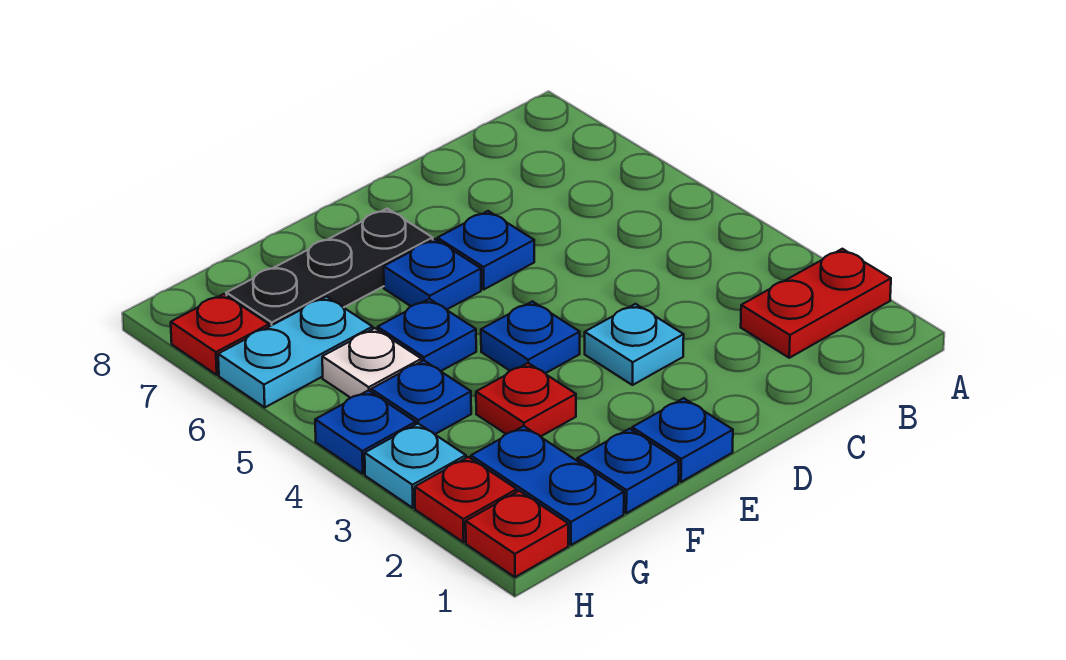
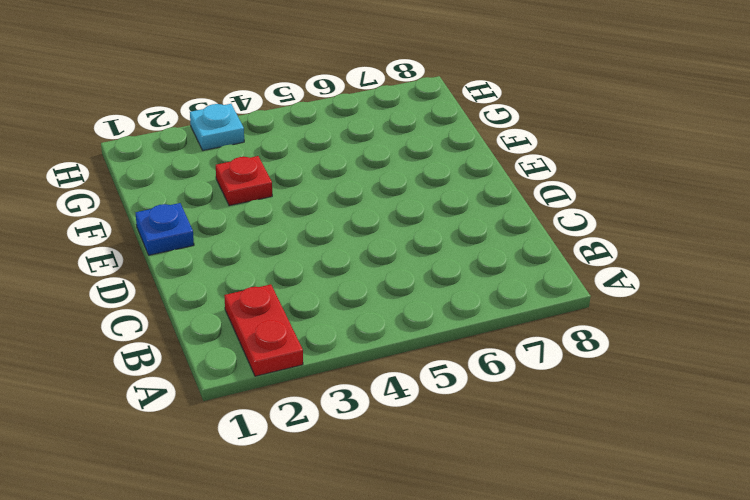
none -> cyan plate D3 level 1
none -> blue plate D6 level 1
none -> blue plate E4 level 1

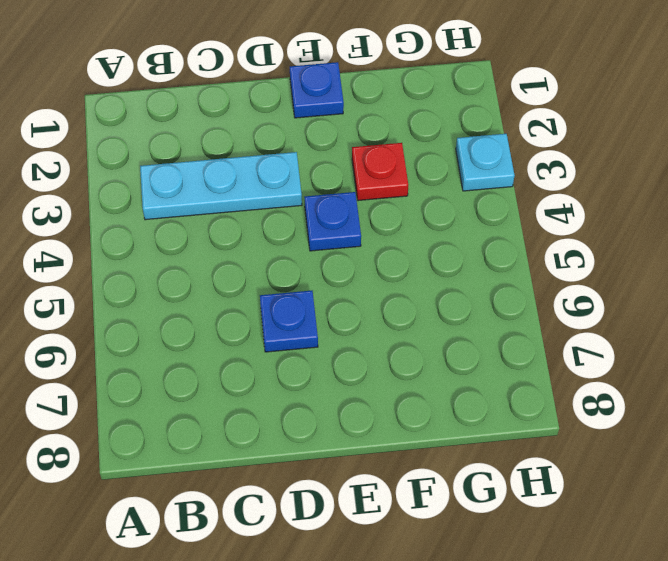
cyan plate B3:D3 level 1 -> cyan plate D3 level 1
none -> red plate A2:B2 level 1
none -> blue plate E6 level 1
none -> black plate E7:G7 level 1

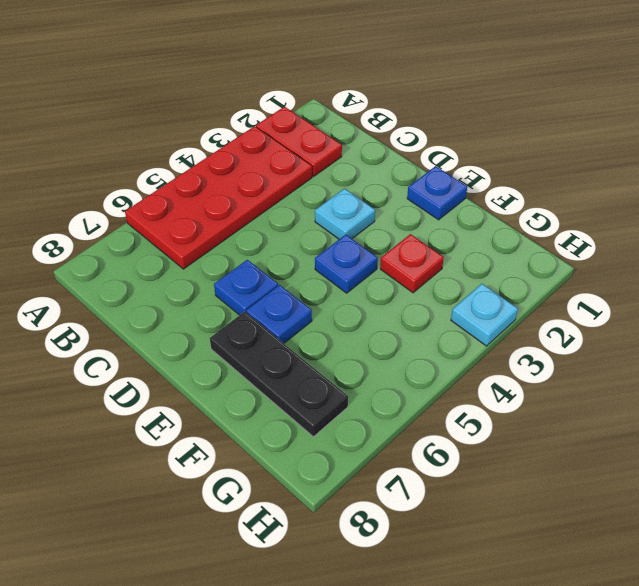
red plate A3:B6 level 1 -> none
none -> blue plate F1 level 1
none -> blue plate F5 level 1
none -> blue plate G1:G2 level 1

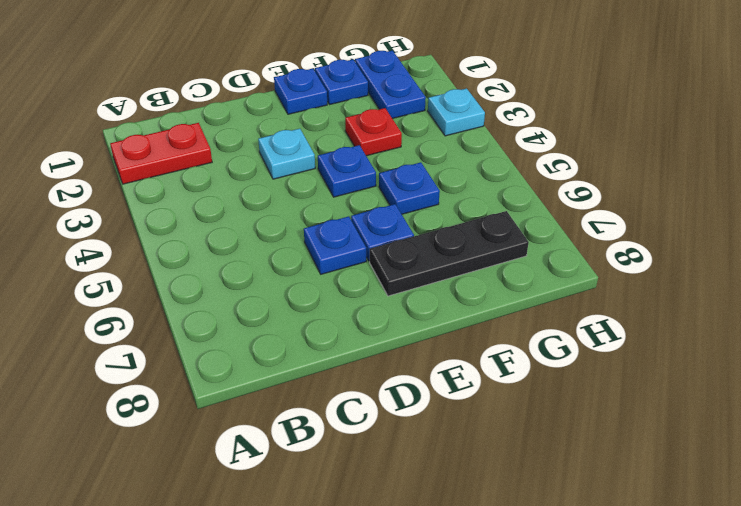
none -> blue plate G4 level 1
none -> white plate G5 level 1
none -> cyan plate G6:H6 level 1

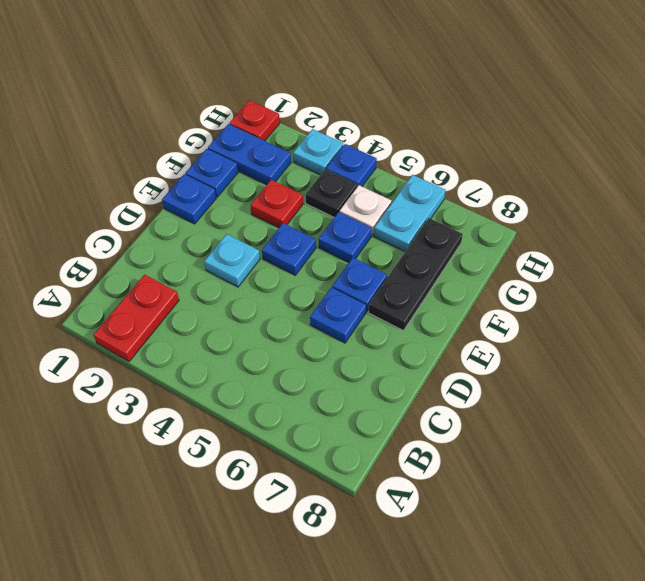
black plate G4 level 1 -> blue plate G4 level 1
none -> red plate H2 level 1
none -> red plate H7 level 1

